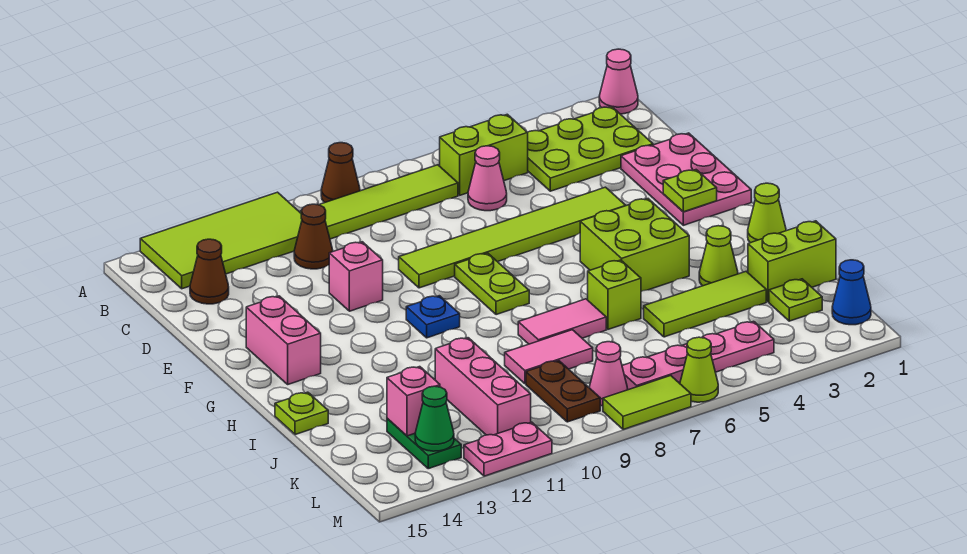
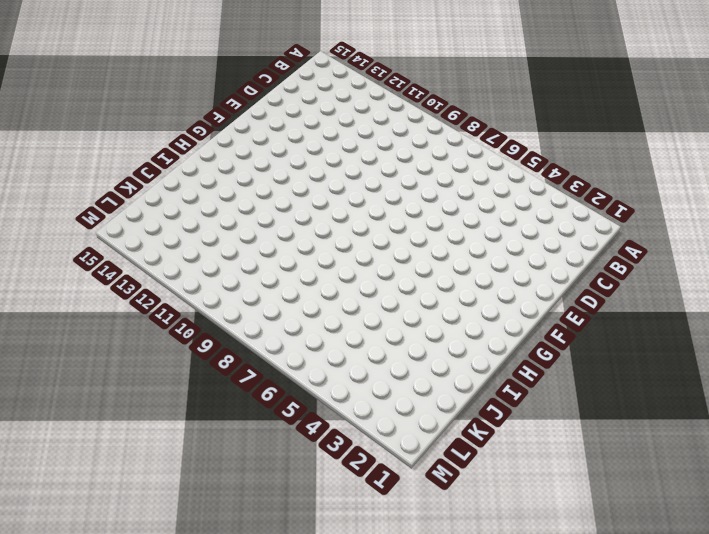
none -> pink cone A1 level 1
none -> brown cone A9 level 1
none -> lime tile A11:B14 level 1
none -> lime plate B2:C4 level 1

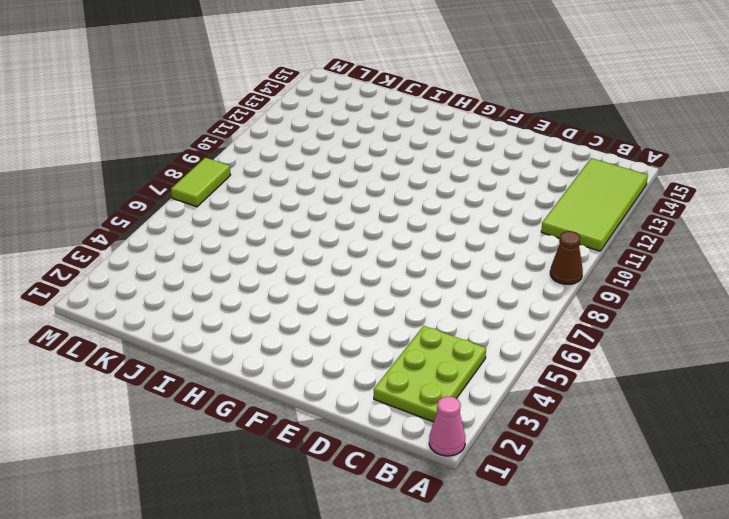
none -> lime brick B5:B6 level 1
none -> lime tile B7:B10 level 1
none -> pink cone C6 level 1
none -> brown cone C11 level 1

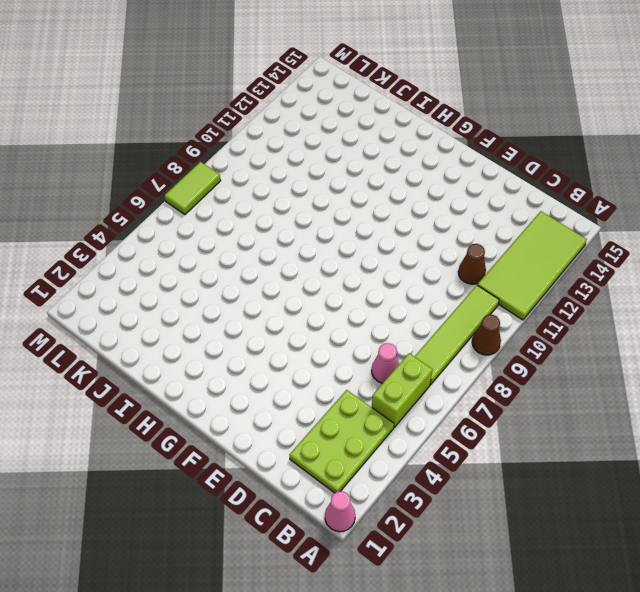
none -> brown cone C14 level 1
none -> pink plate D1:F2 level 1
none -> lime tile E4:E9 level 1
none -> pink brick E11 level 1

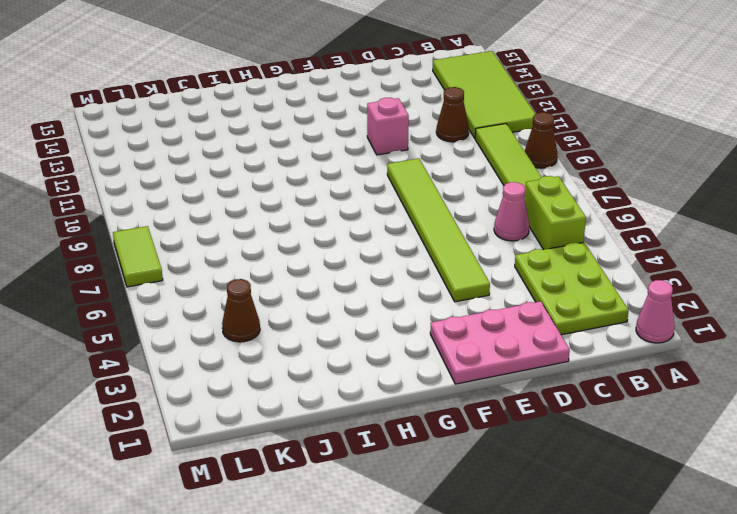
brown cone K4 level 1 -> brown cone C14 level 1
none -> lime plate F8:G8 level 1
none -> pink brick F14:G14 level 1
none -> lime brick G4:H5 level 1
none -> blue plate G10 level 1

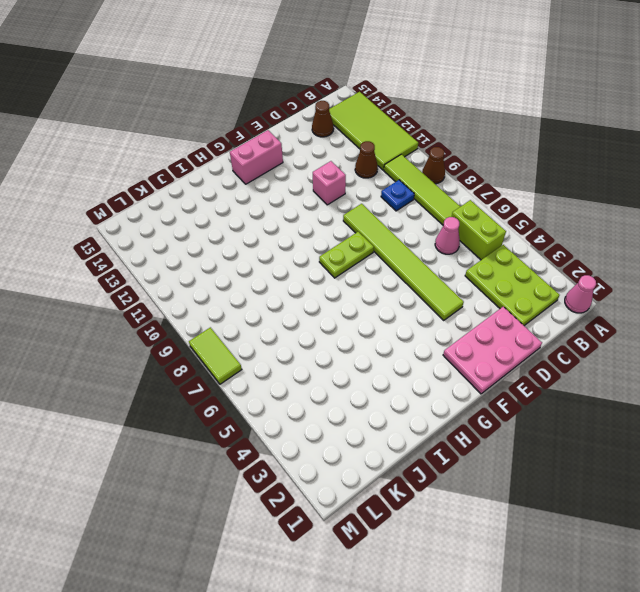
blue plate C9 level 1 -> blue plate G10 level 1
none -> lime brick G4:H5 level 1
none -> lime cone H1 level 1
none -> lime cone I3 level 1
none -> lime brick I6 level 1

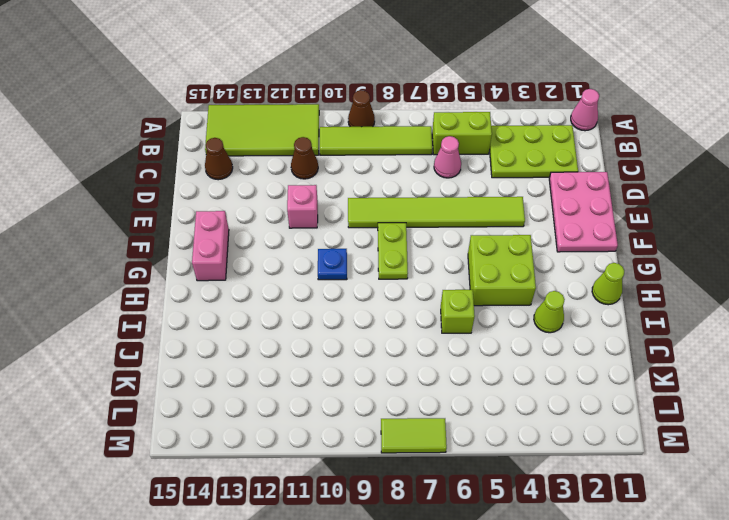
none -> pink tile I7:I8 level 1
none -> lime plate I15 level 1
none -> lime brick J1:J2 level 1
none -> lime tile J3:J5 level 1

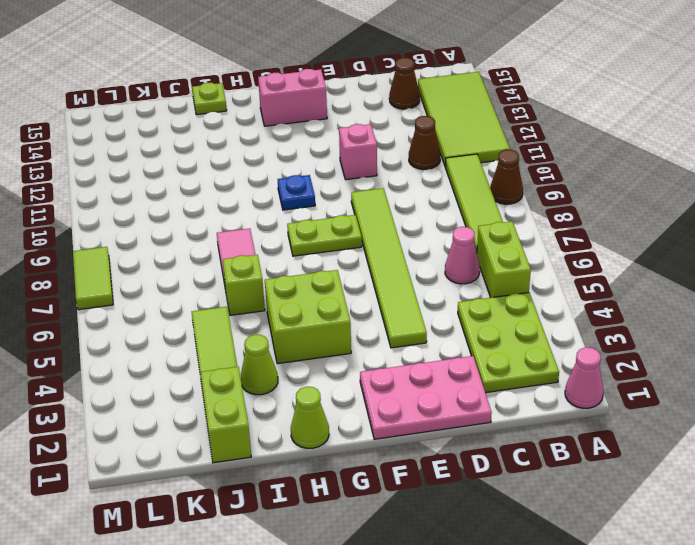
none -> pink tile J8:J9 level 1
none -> pink brick J11:L11 level 1
none -> lime plate K2 level 1
none -> brown plate K9:L9 level 1

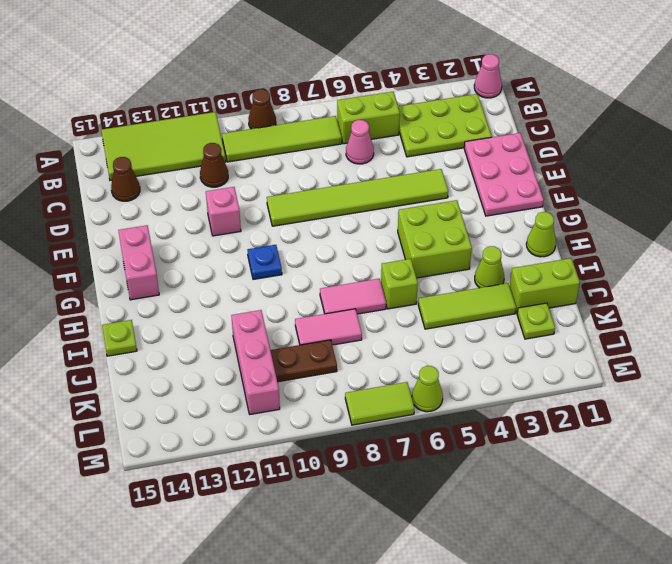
brown plate K9:K10 level 1 -> brown plate K9:L9 level 1
none -> lime plate F8:G8 level 1
none -> green plate K13:L13 level 1
none -> blue cone L1 level 1
none -> pink plate L4:L7 level 1

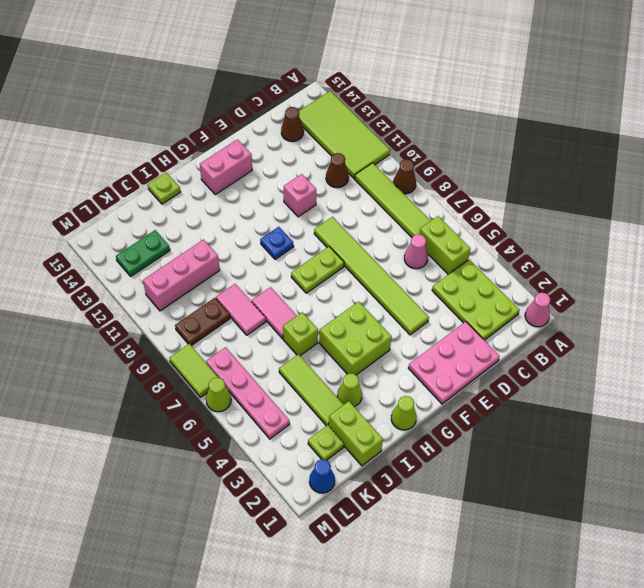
none -> pink cone L8 level 1
none -> pink plate M11:M12 level 1
none -> lime plate F2 level 2
none -> pink brick K13 level 2

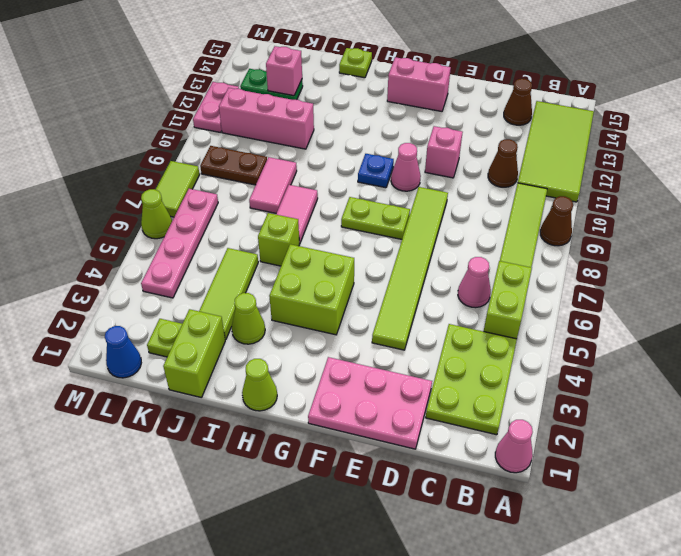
pink cone F10 level 1 -> pink cone L8 level 1
none -> lime plate F2 level 2
none -> green cone L13 level 2

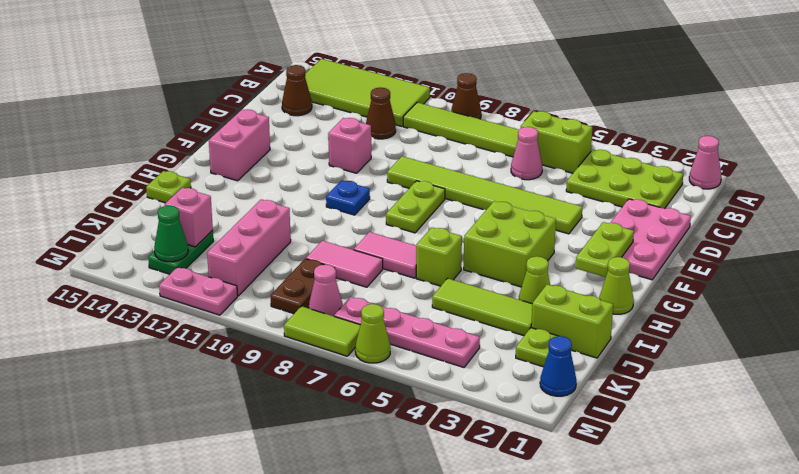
lime plate F2:G2 level 2 -> lime plate F2 level 2

